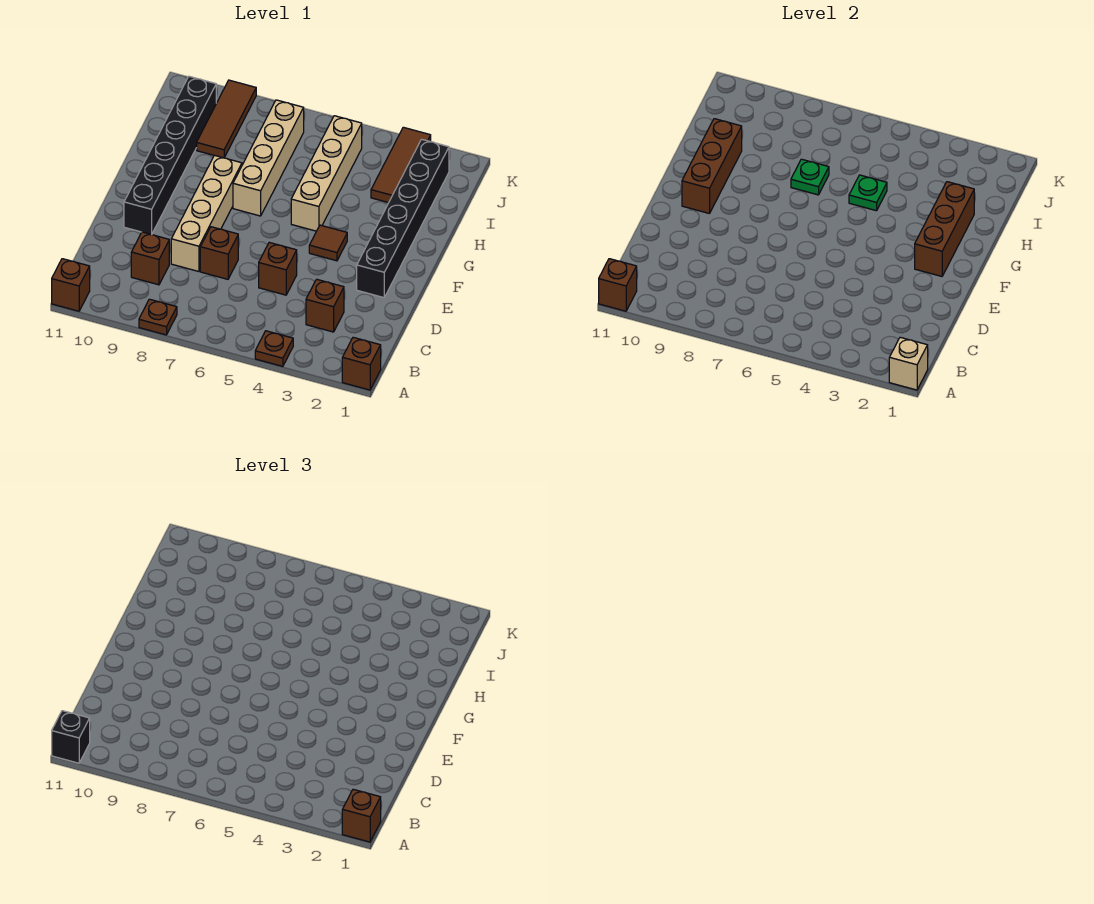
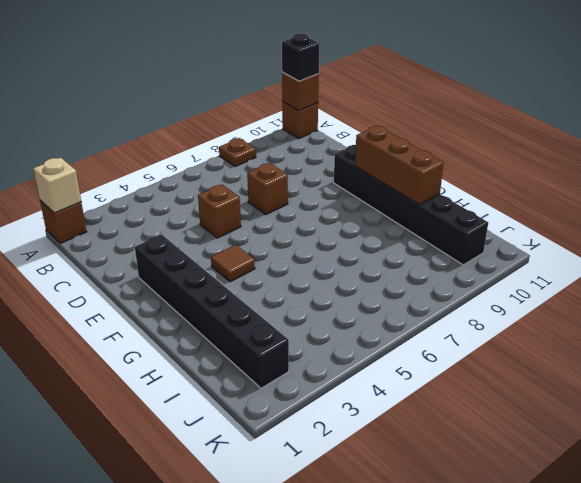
none -> brown plate A4 level 1
none -> brown brick C3 level 1
none -> brown brick C9 level 1

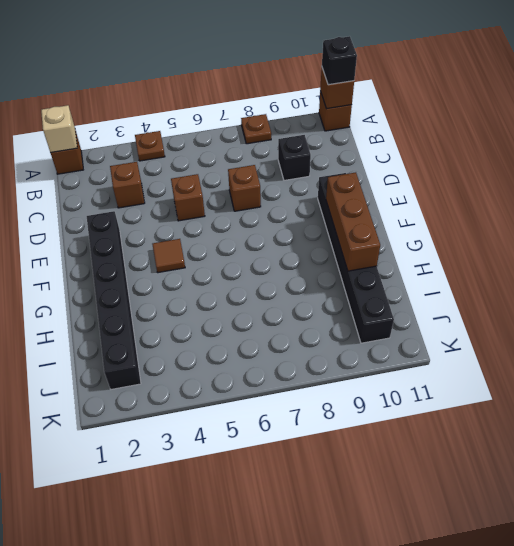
black brick C9 level 1 -> brown brick C9 level 1
none -> tan brick D8:G8 level 1
none -> tan brick G5:J5 level 1
none -> tan brick G7:J7 level 1

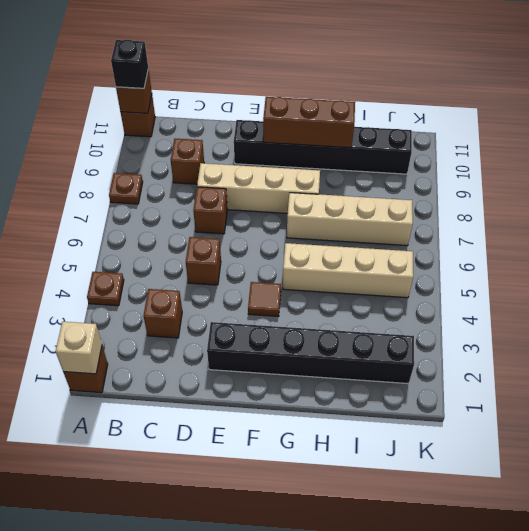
none -> brown tile I3:K3 level 1
none -> brown tile I9:K9 level 1
none -> brown brick F2:H2 level 2

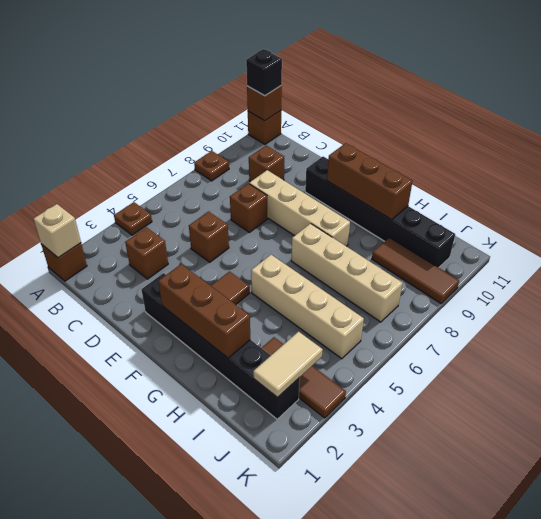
tan tile J2:J3 level 2 -> none
none -> green plate H5 level 2
none -> green plate H7 level 2
none -> brown brick A1 level 3

